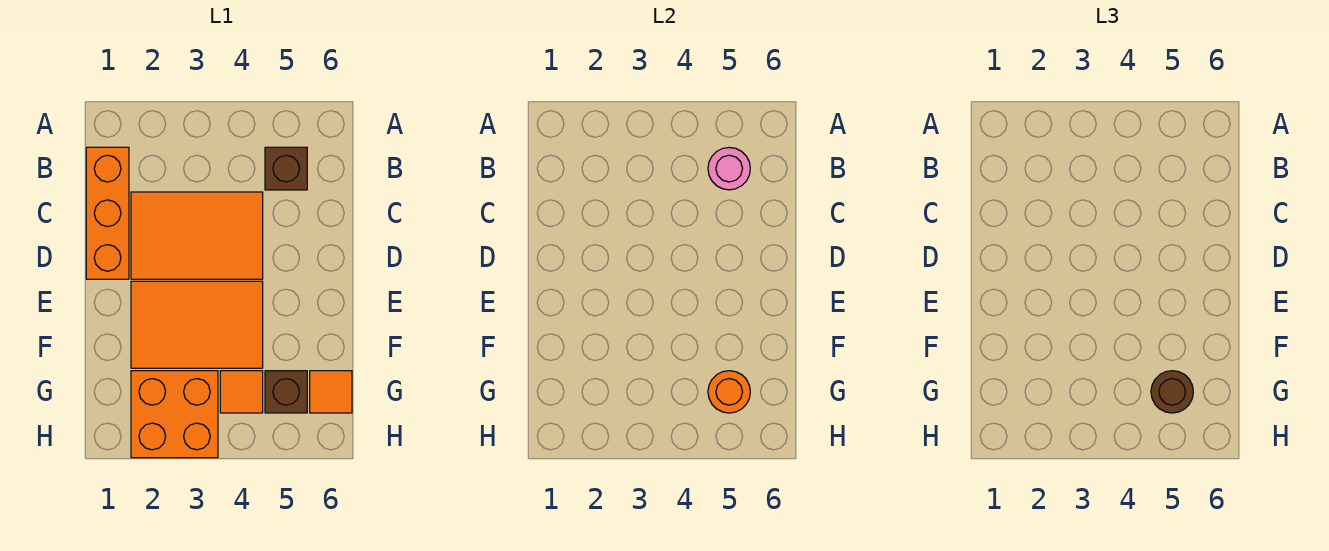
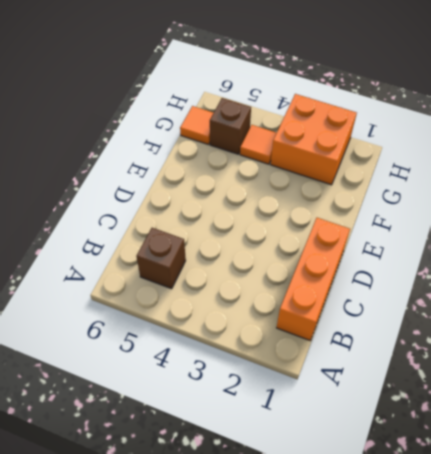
none -> orange tile C2:D4 level 1
none -> orange tile E2:F4 level 1

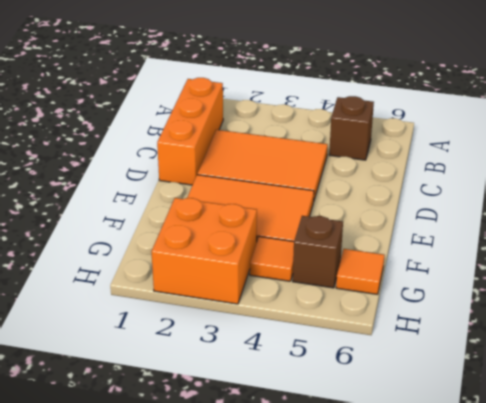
none -> pink round brick B5 level 2
none -> orange round brick G5 level 2

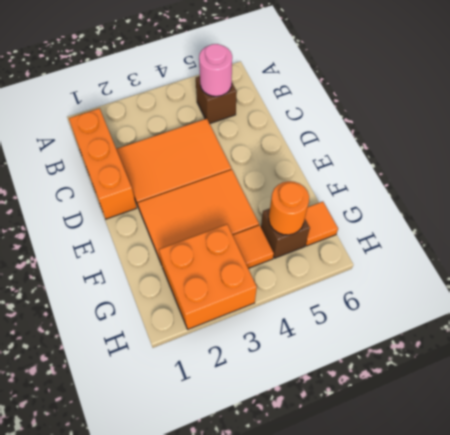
none -> brown round brick G5 level 3

